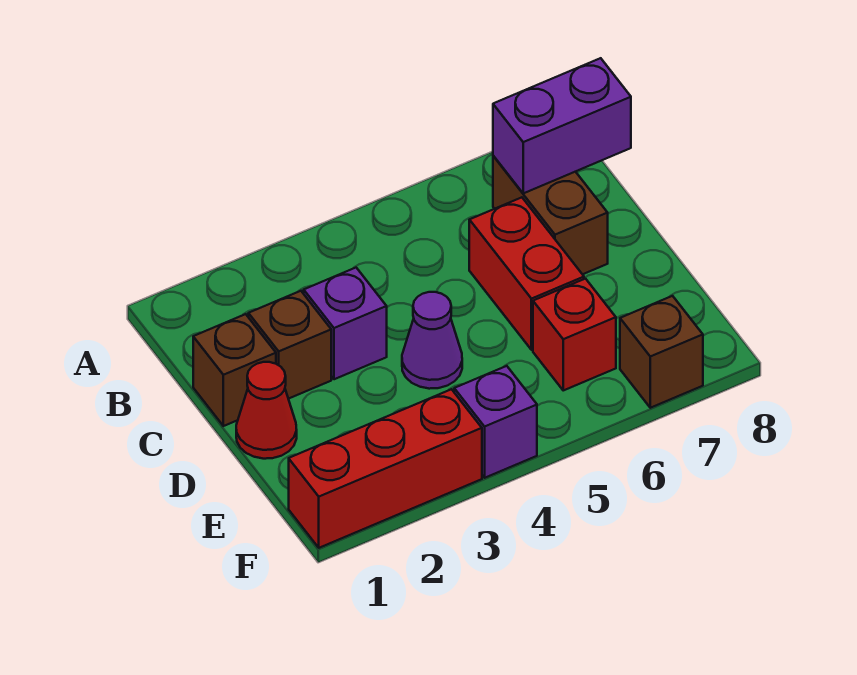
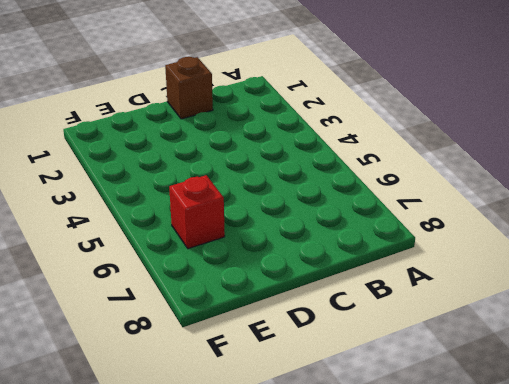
none -> brown brick B7:C7 level 1
none -> brown brick C2 level 1
none -> purple brick C3 level 1

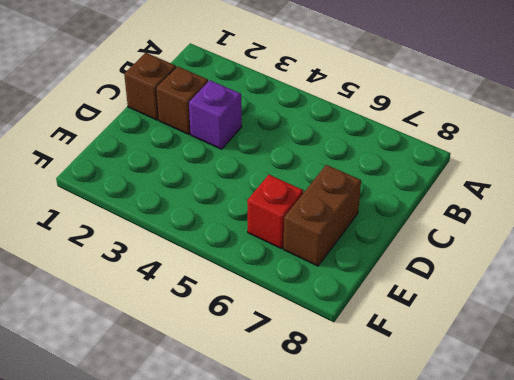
brown brick D7:E7 level 1 -> brown brick B7:C7 level 1
none -> red brick C6:D6 level 1
none -> red cone D1 level 1
none -> purple cone D4 level 1

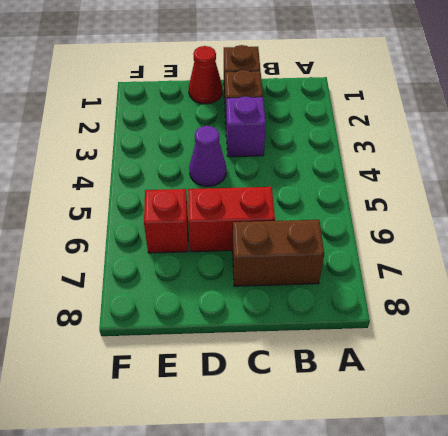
none -> red brick F1:F3 level 1
none -> purple brick F4 level 1
none -> brown brick F7 level 1

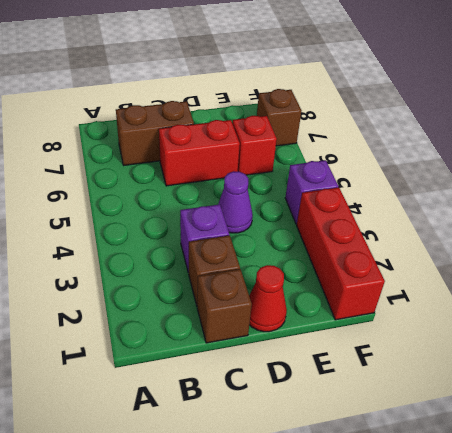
none -> purple brick B7:B8 level 2

